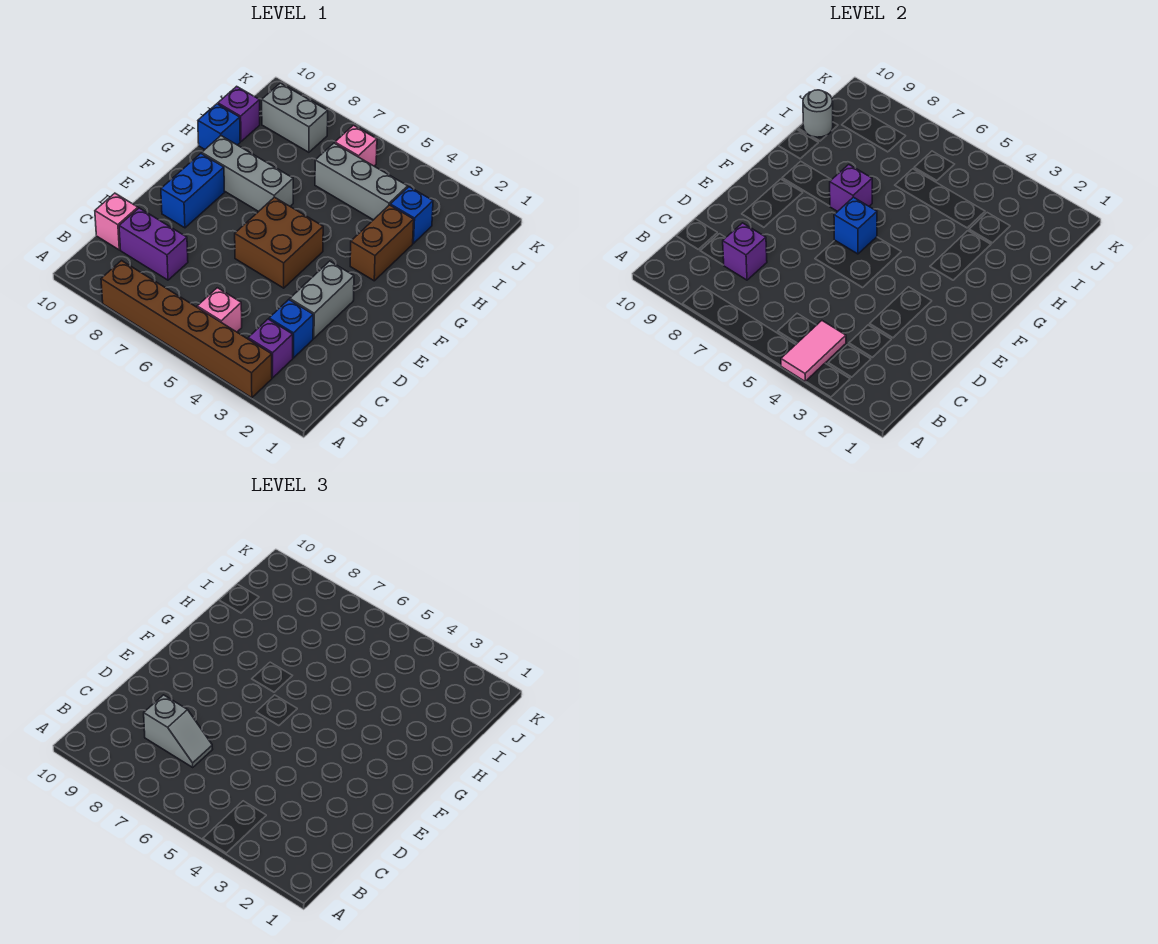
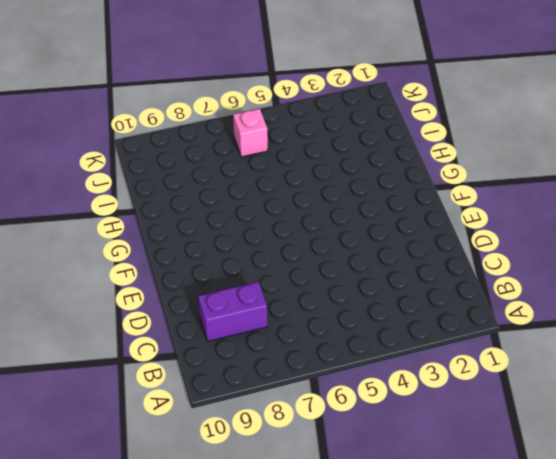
none -> brown brick A3:A8 level 1
none -> purple brick B3 level 1
none -> pink brick B5 level 1

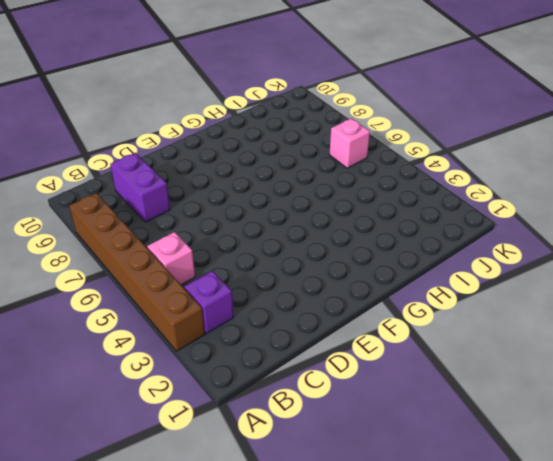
none -> blue brick C3 level 1
none -> pink brick C10 level 1
none -> grey brick D3:E3 level 1

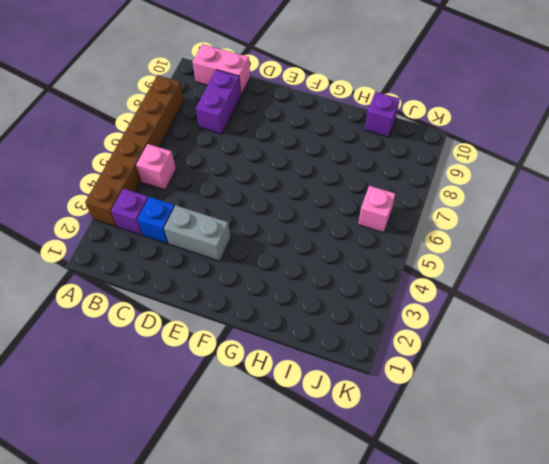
pink brick B10:C10 level 1 -> pink brick C10 level 1
none -> brown brick E5:F6 level 1
none -> blue brick E9:F9 level 1
none -> brown brick G3:H3 level 1

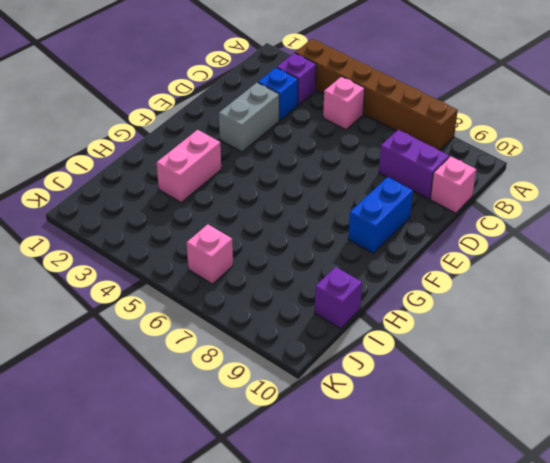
pink brick G3:H3 level 1 -> brown brick G3:H3 level 1
none -> brown brick E5:F6 level 1
none -> grey brick G7:G9 level 1
none -> blue brick H10 level 1

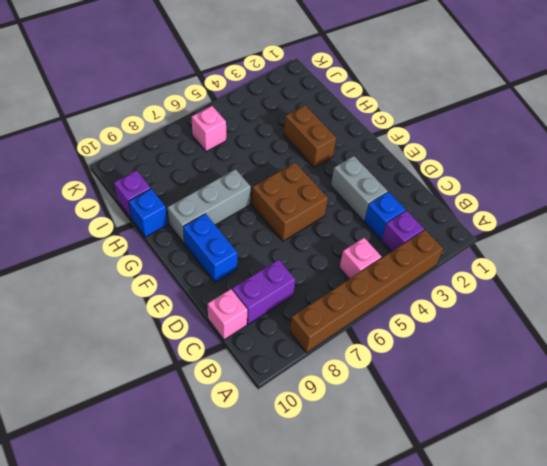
none -> blue brick I3 level 1
none -> grey brick I4:I6 level 1
none -> grey brick J8:J9 level 1

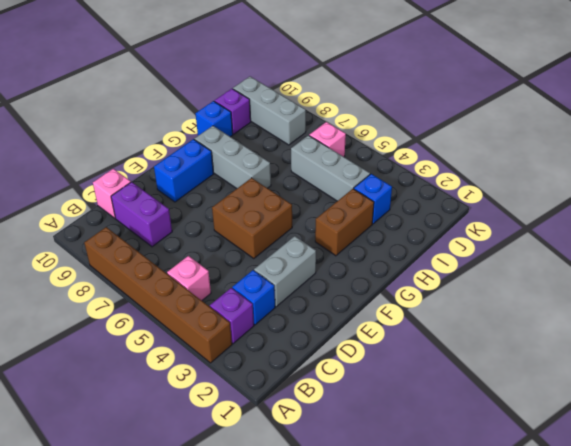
grey brick J8:J10 level 1 -> grey brick J8:J9 level 1
none -> pink tile A4:B4 level 2
none -> purple brick C8 level 2
none -> blue brick F6 level 2

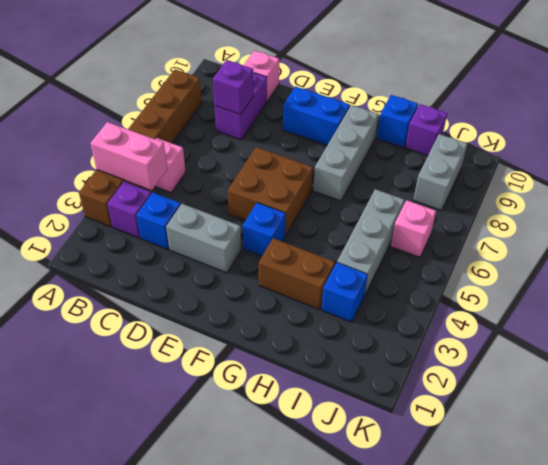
pink brick A4:B4 level 2 -> pink tile A4:B4 level 2
blue brick F4 level 1 -> blue brick F6 level 2
none -> purple brick G7 level 2
none -> grey round brick I10 level 2
none -> grey slope C7:C8 level 3 top 8

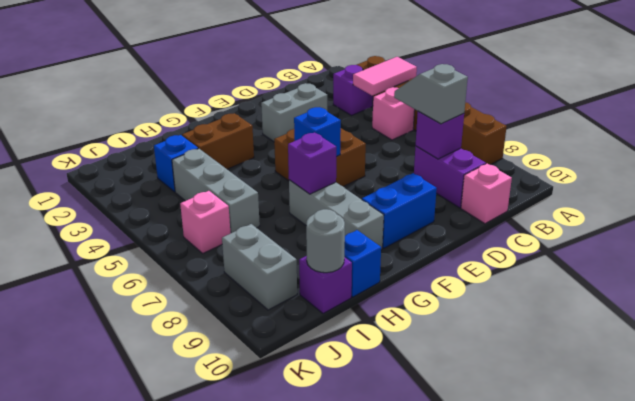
none -> blue brick C3 level 1

